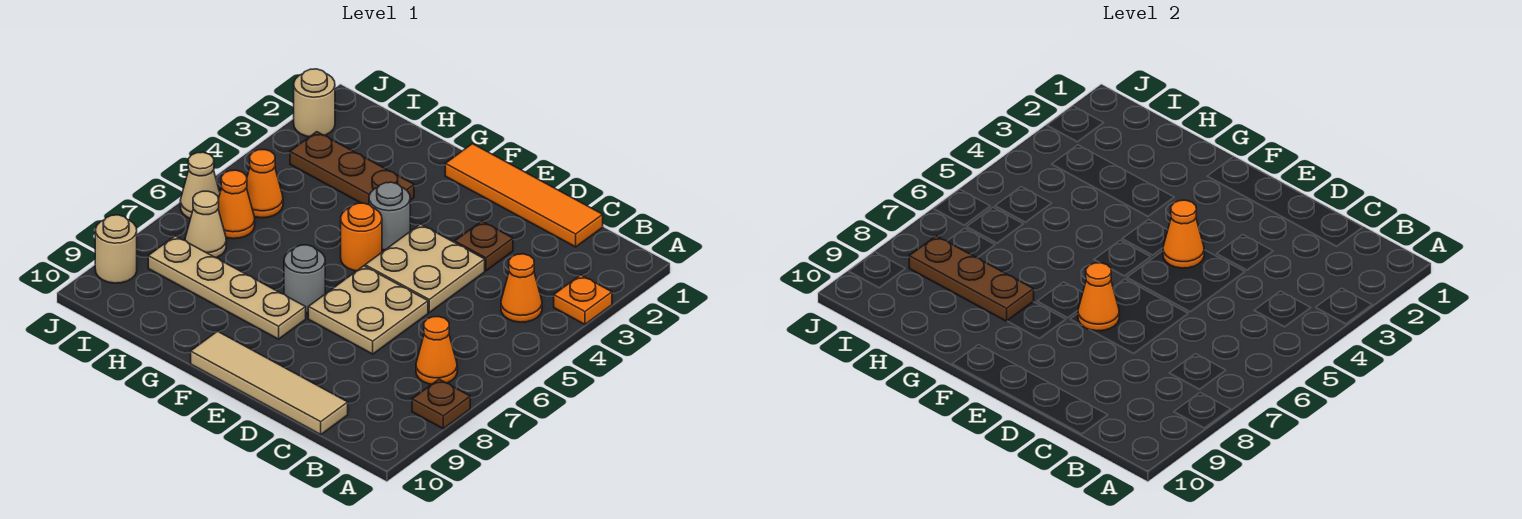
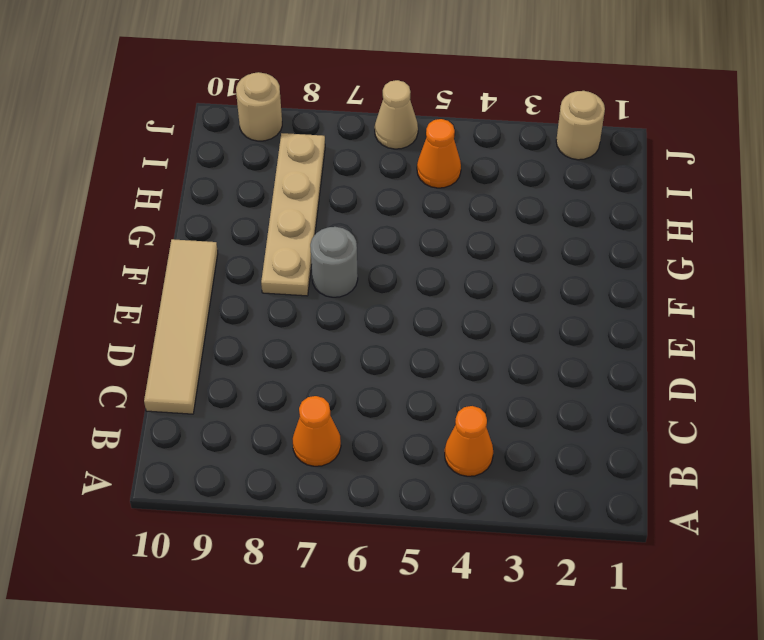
none -> orange plate A3 level 1
none -> brown plate A8 level 1
none -> orange tile C1:F1 level 1

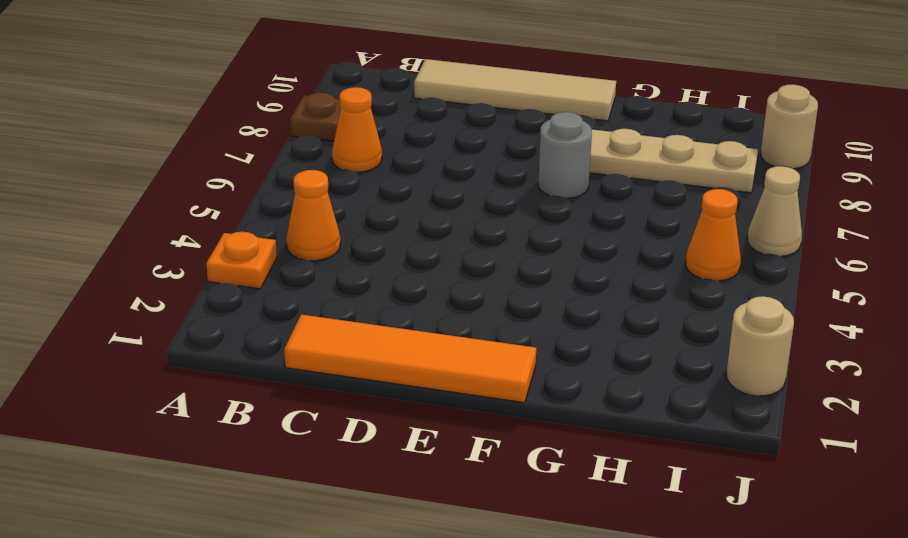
none -> brown plate D3 level 1
none -> tan plate D4:E5 level 1
none -> tan plate D6:E7 level 1

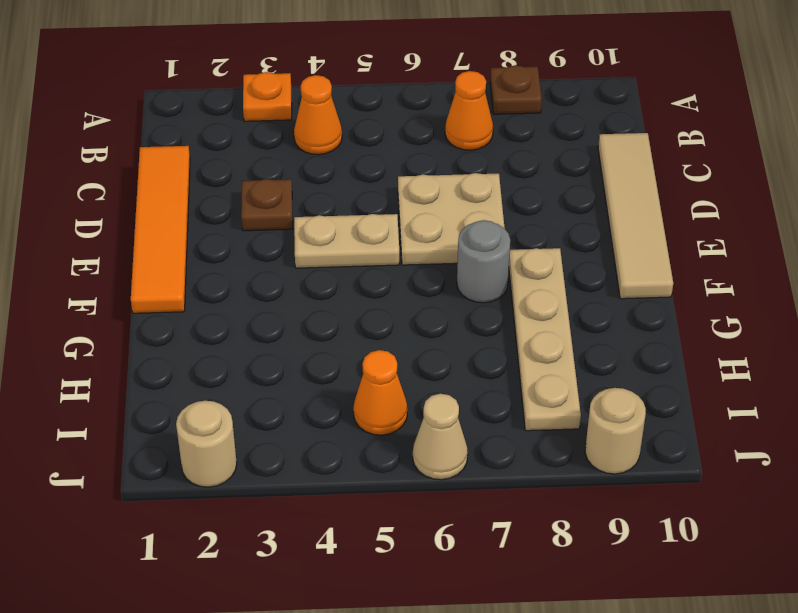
tan plate E4:E5 level 1 -> tan plate D4:E5 level 1
none -> grey round brick F4 level 1
none -> orange round brick F5 level 1
none -> brown plate G3:I3 level 1

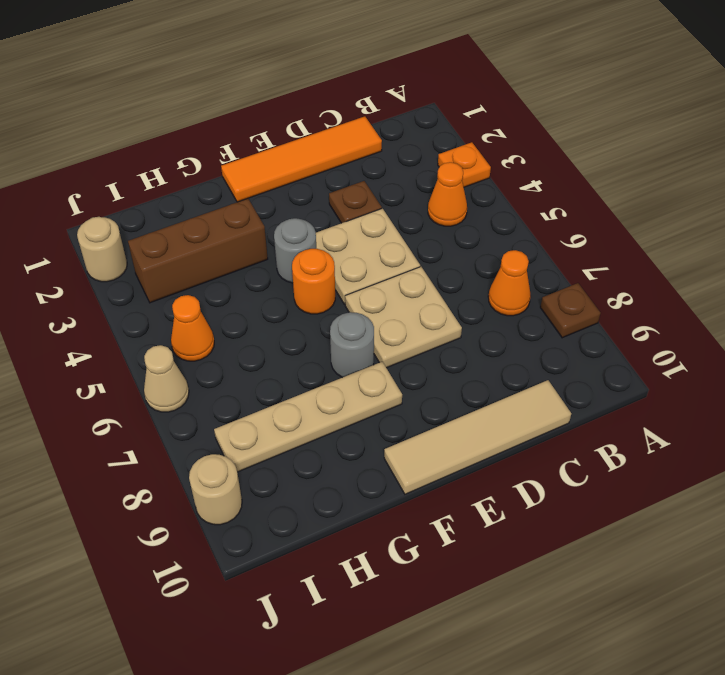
brown brick G3:I3 level 1 -> brown plate G3:I3 level 1
none -> orange cone I6 level 1
none -> tan cone I7 level 1
none -> orange cone E4 level 2

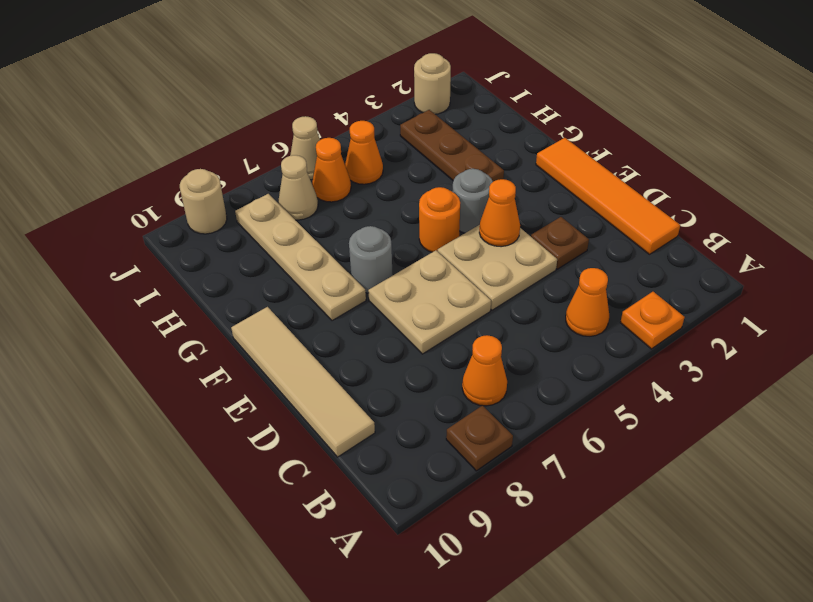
none -> orange cone E7 level 2
none -> brown plate G8:I8 level 2

